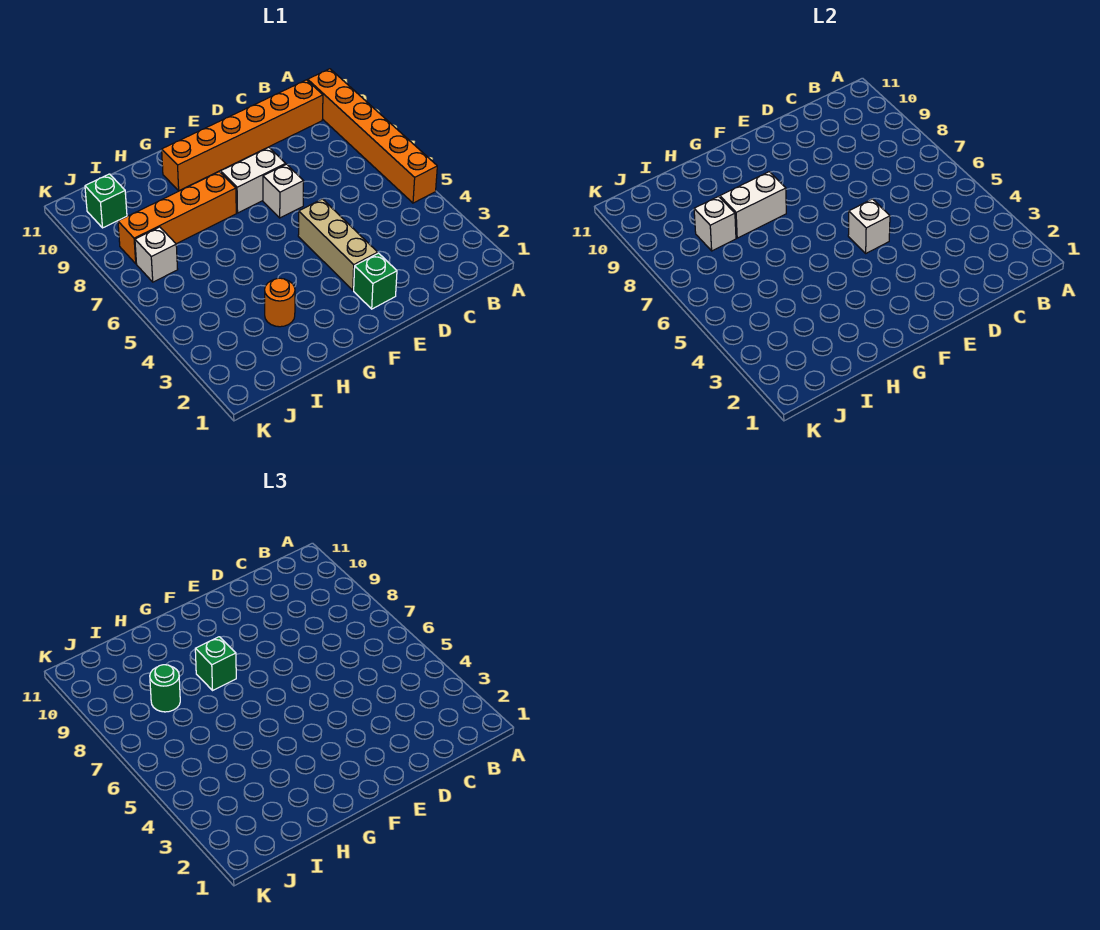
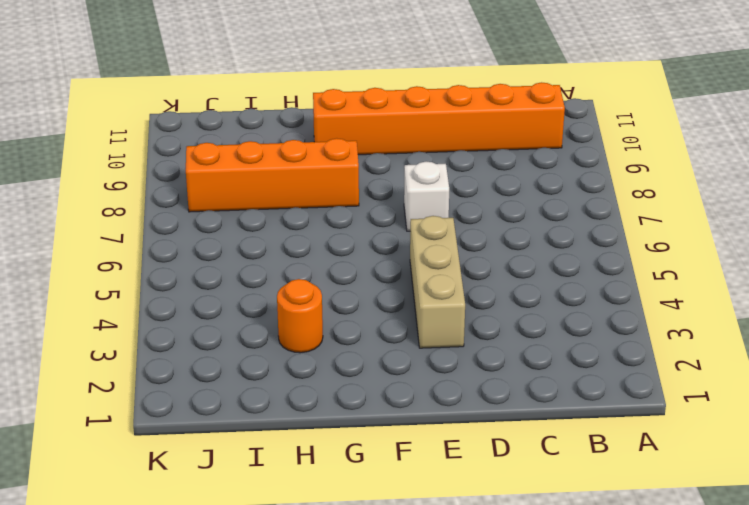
none -> orange brick A5:A10 level 1
none -> green brick E2 level 1
none -> white brick E8:F8 level 1

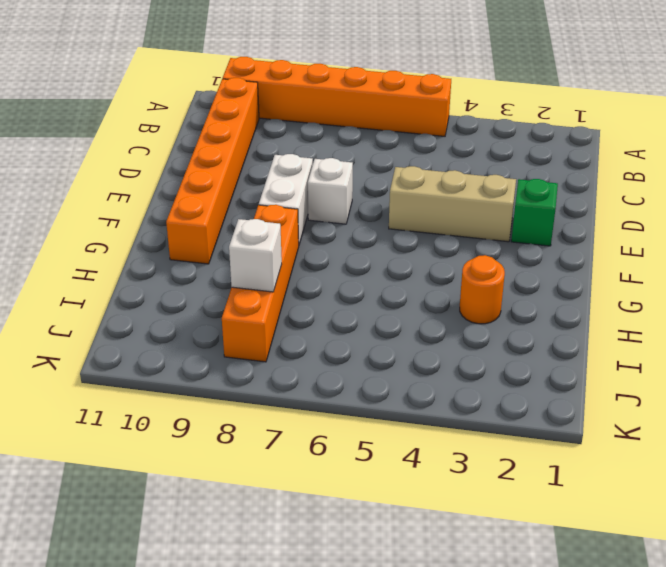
none -> white brick J7 level 1
none -> green brick J10 level 1
none -> white brick E5 level 2

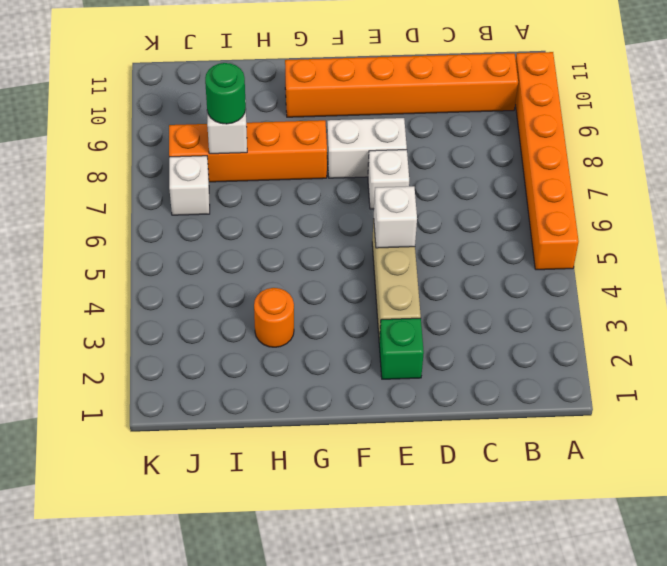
none -> green brick J10 level 1
none -> white brick G8:H8 level 2
none -> green brick G8 level 3

